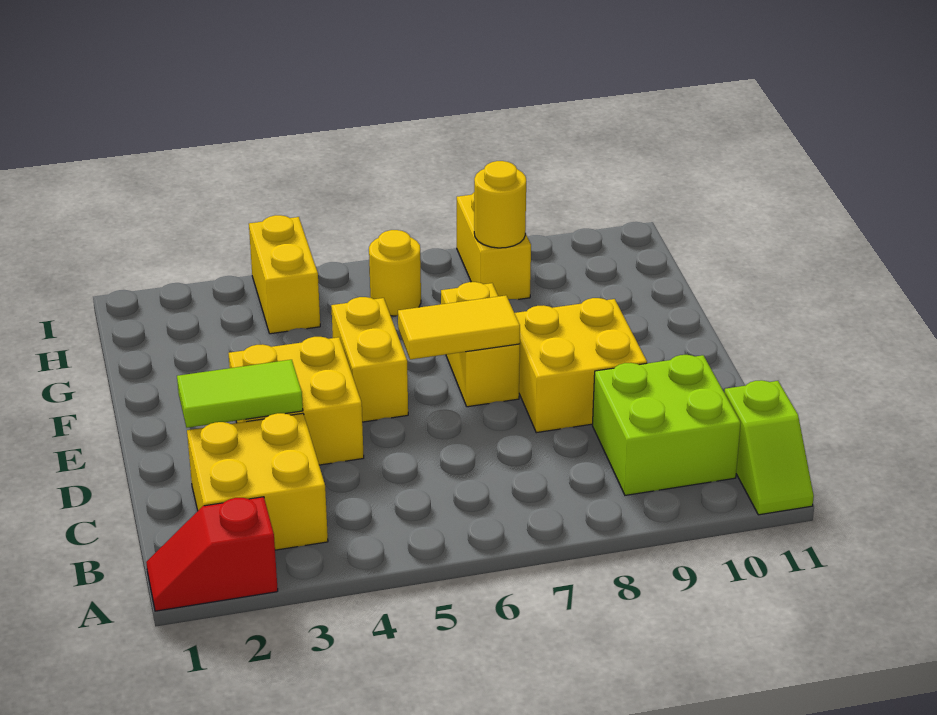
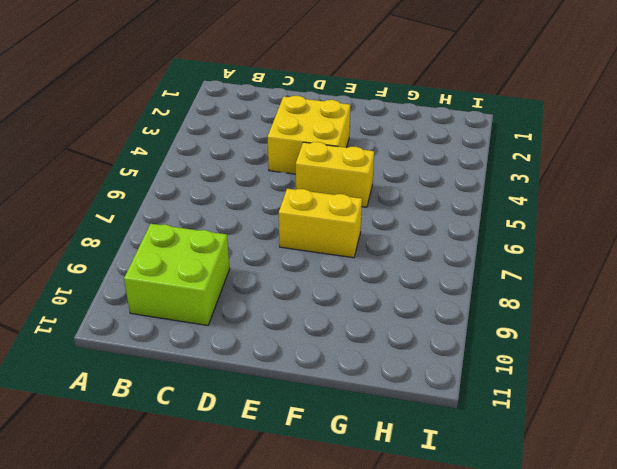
none -> red slope A1:A2 level 1 top 2
none -> lime slope A11:B11 level 1 top B
none -> yellow brick B2:C3 level 1

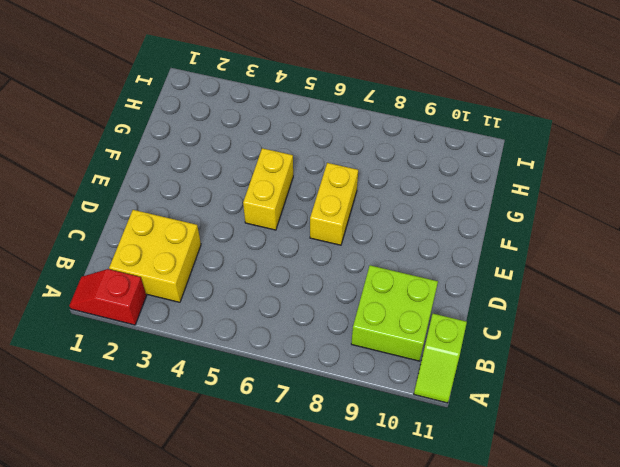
none -> yellow brick D3:E4 level 1
none -> yellow brick D8:E9 level 1
none -> yellow brick H4:I4 level 1

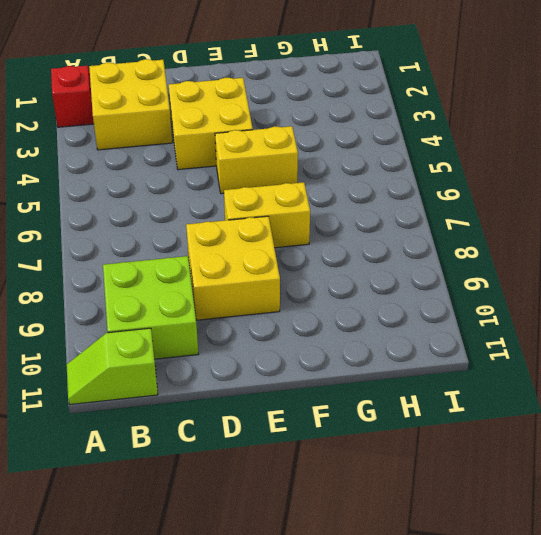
none -> yellow brick H4:I4 level 1
none -> yellow round brick H6 level 1
none -> yellow brick H8:I8 level 1

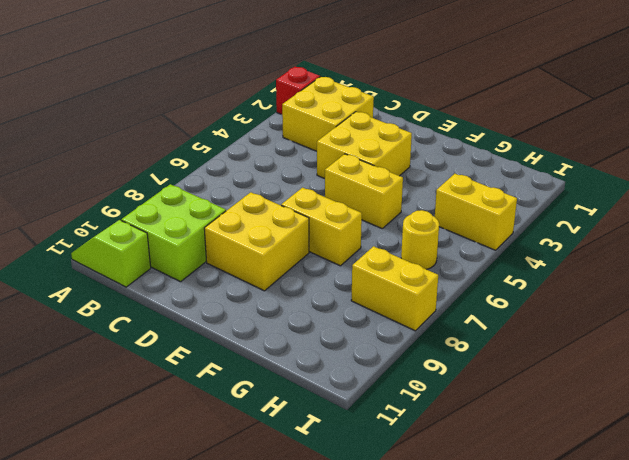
none -> lime tile D2:D3 level 2
none -> yellow tile E6:E7 level 2
none -> yellow round brick H8 level 2

